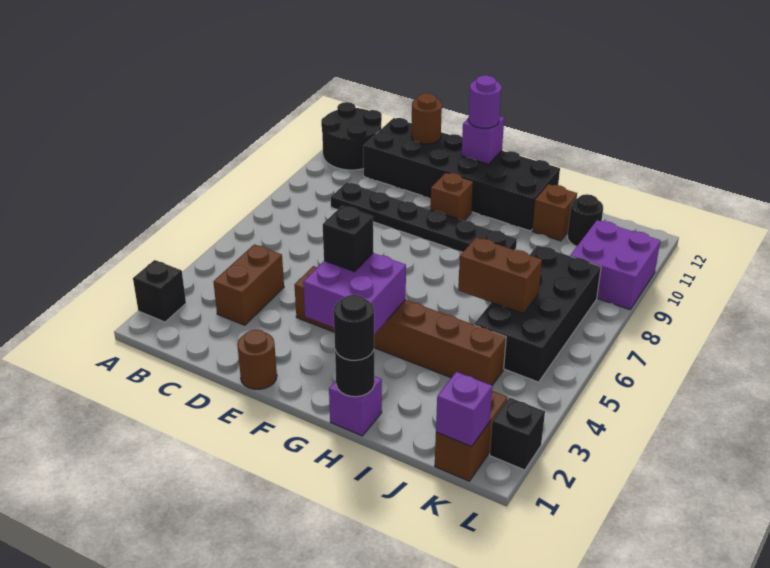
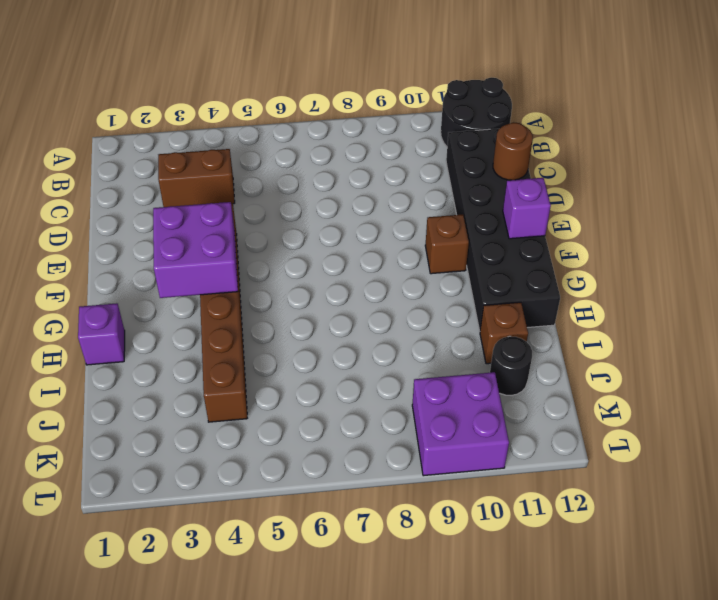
none -> black brick A2 level 1
none -> black plate C9:H9 level 1
none -> brown round brick E1 level 1

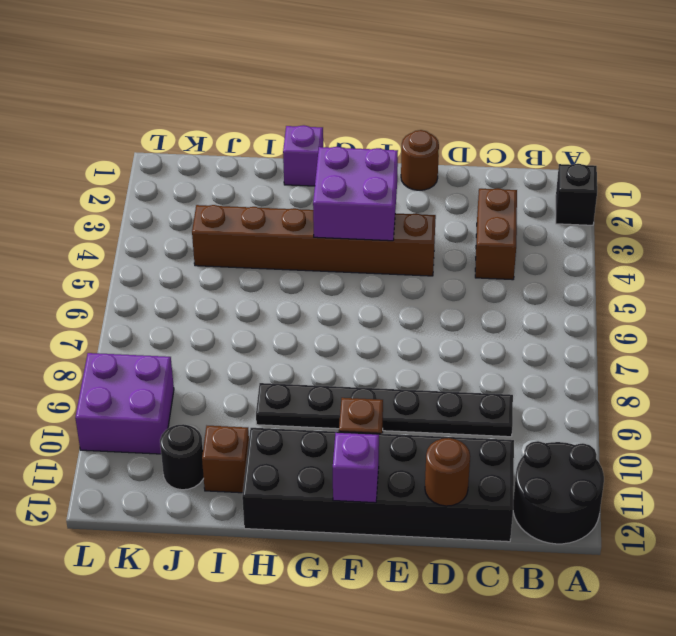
none -> black brick J5:K8 level 1
none -> brown brick K1:K2 level 1
none -> black brick L2 level 1

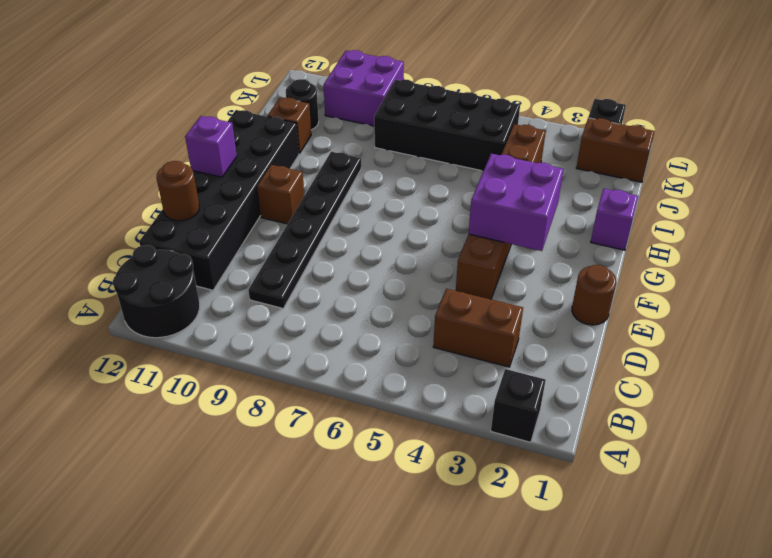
none -> black round brick H1 level 2
none -> brown brick I6:J6 level 2
none -> purple brick K1 level 2

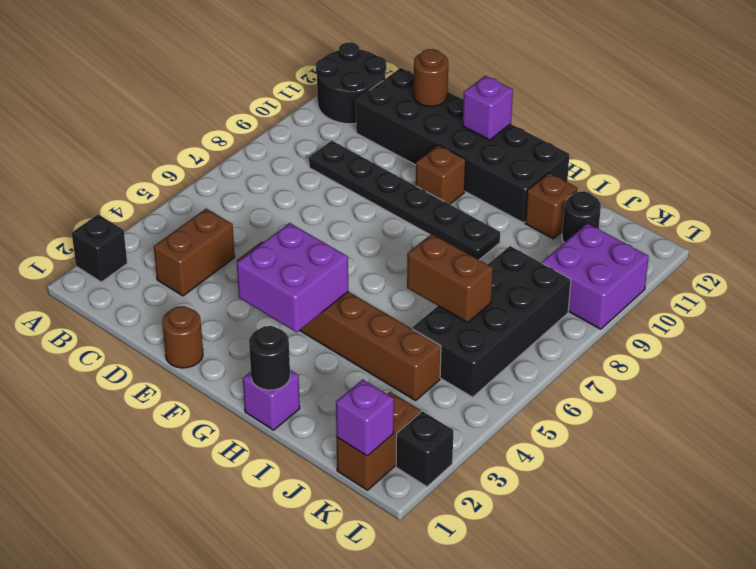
none -> black brick F4 level 3
none -> purple round brick F12 level 3
none -> black round brick H1 level 3

